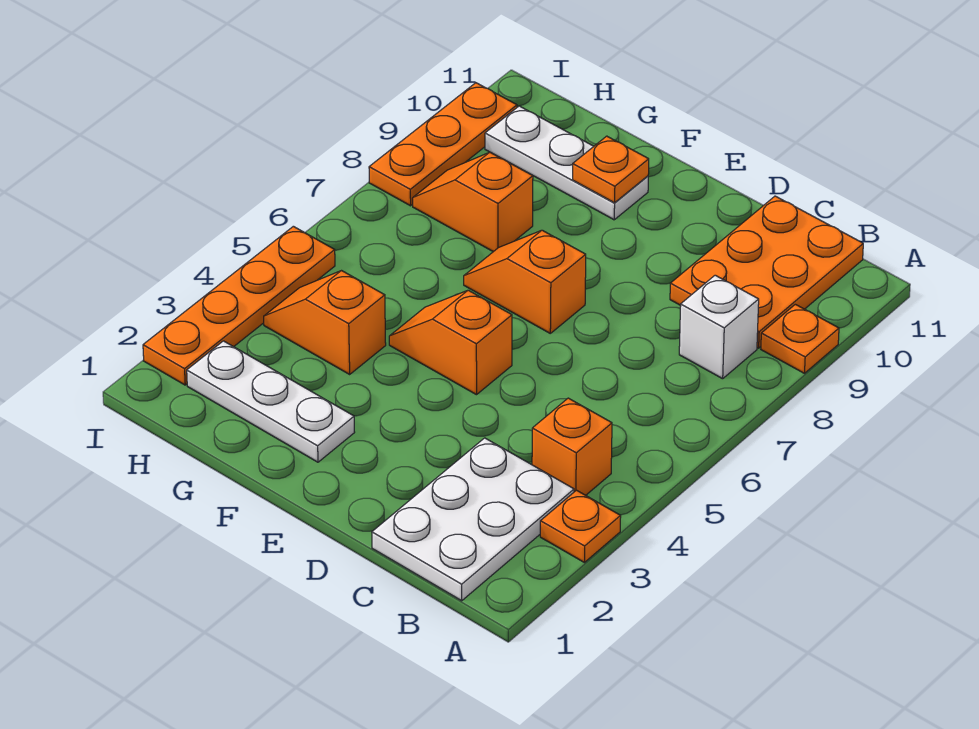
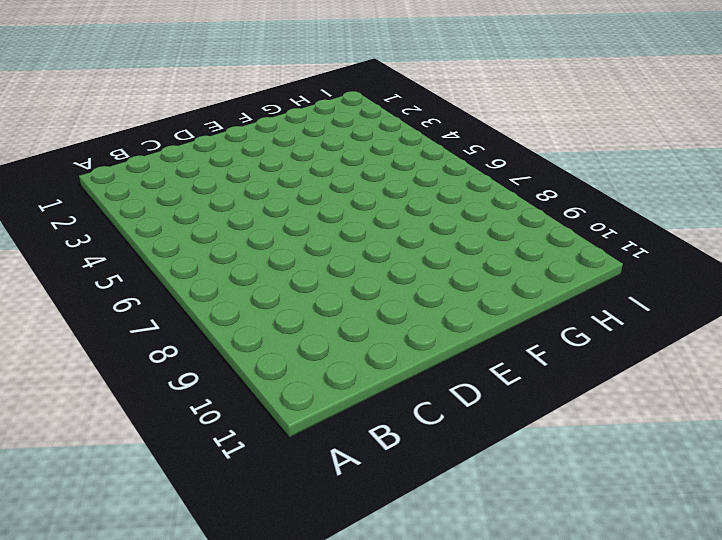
none -> orange plate A3 level 1
none -> orange plate A9 level 1
none -> white plate B1:C3 level 1

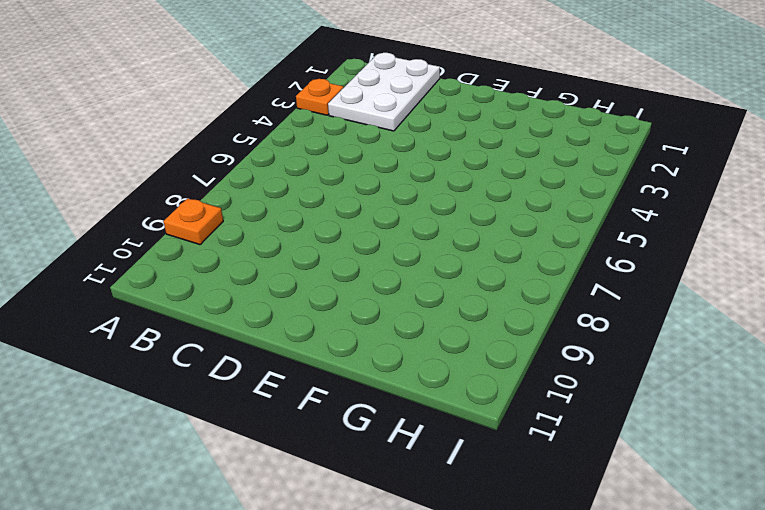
none -> orange brick B4 level 1
none -> white brick B8 level 1
none -> orange plate B9:C11 level 1

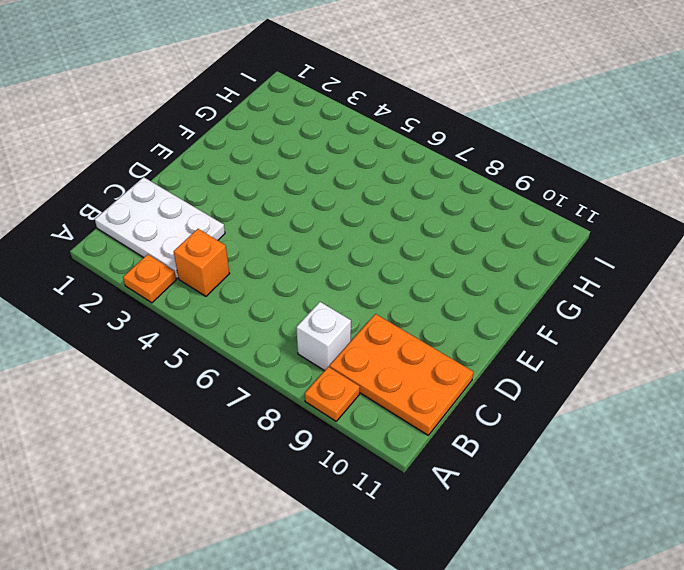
none -> orange slope E5:F5 level 1 top E
none -> orange slope E7:F7 level 1 top E
none -> white plate F2:H2 level 1

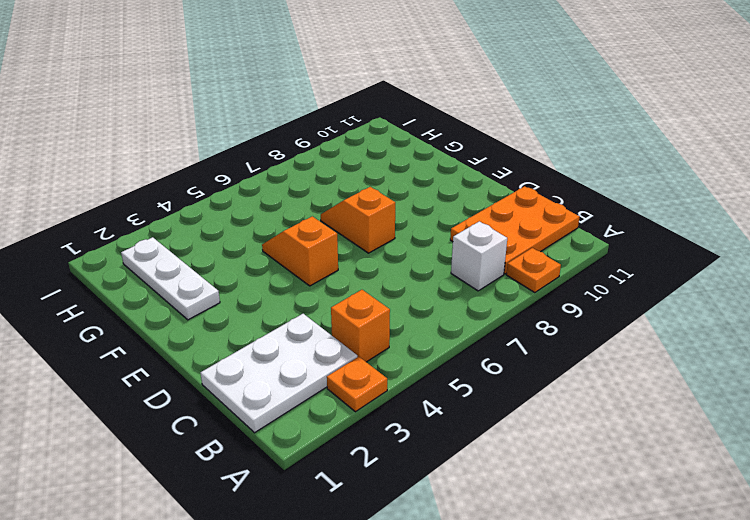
none -> white plate F10:H10 level 1
none -> orange slope G4:H4 level 1 top G
none -> orange slope G8:H8 level 1 top G

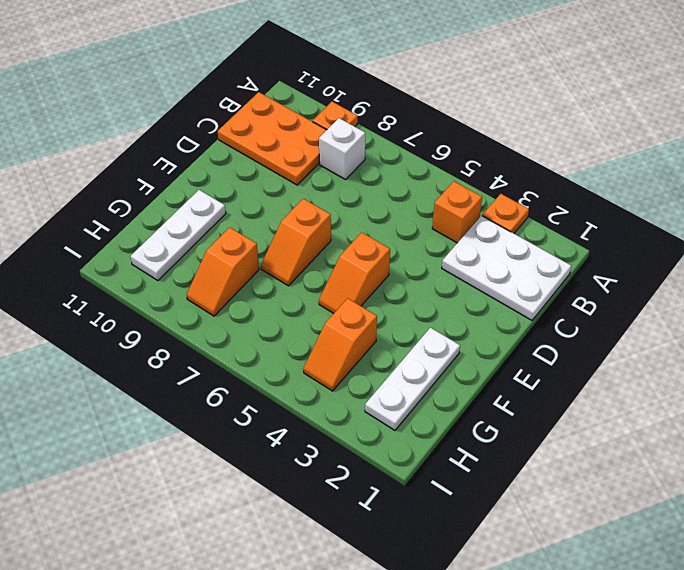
none -> orange plate I2:I5 level 1
none -> orange plate I8:I10 level 1
none -> orange plate F10 level 2

